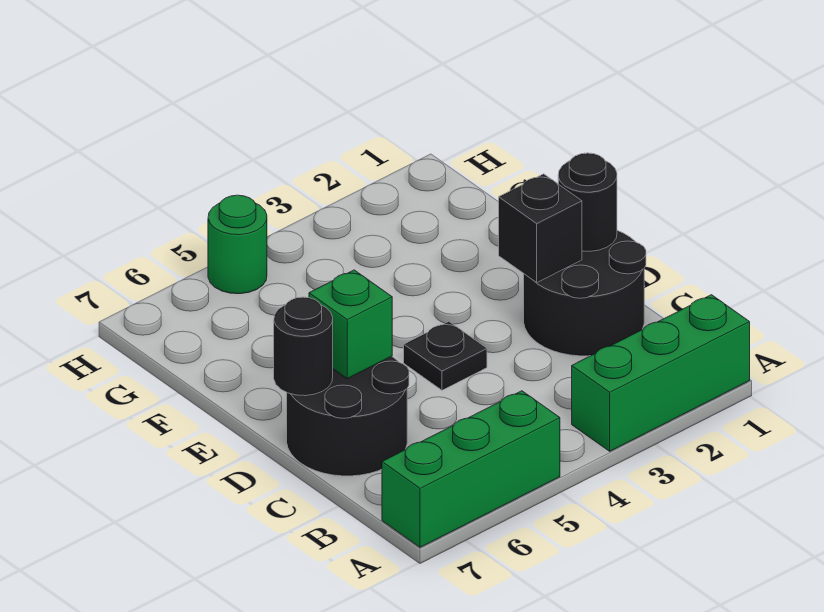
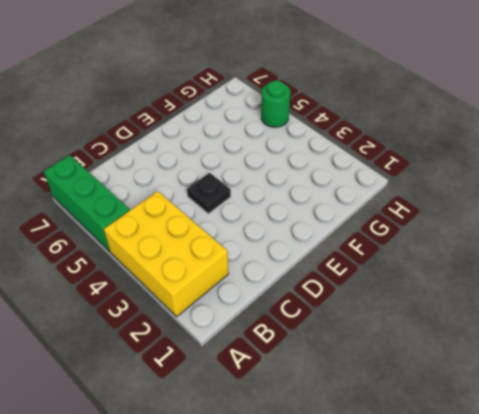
yellow brick A2:B4 level 1 -> green brick A1:A3 level 1
none -> black round brick C1:D2 level 1
none -> black round brick C6:D7 level 1

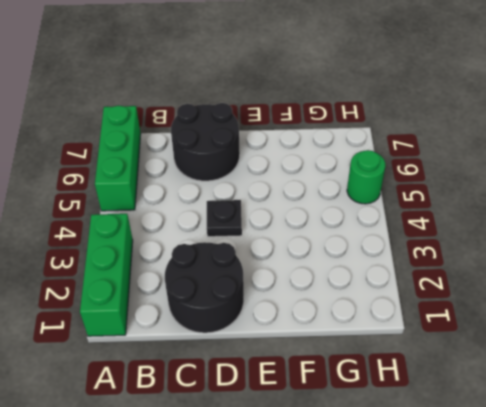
none -> black round brick D1 level 2
none -> black brick D2 level 2

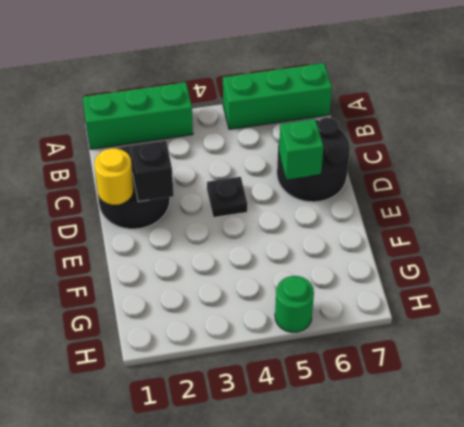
yellow round brick D1 level 2 -> black round brick D1 level 2
none -> black round brick D7 level 2

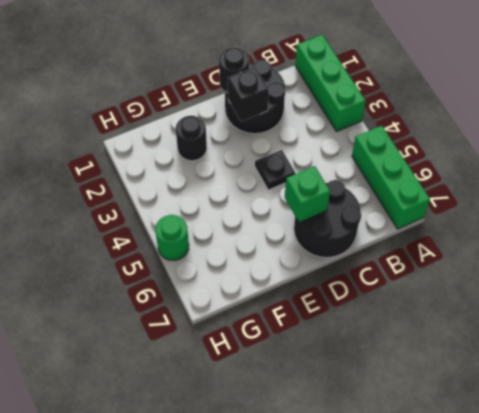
black round brick F2 level 1 -> black round brick D7 level 2

